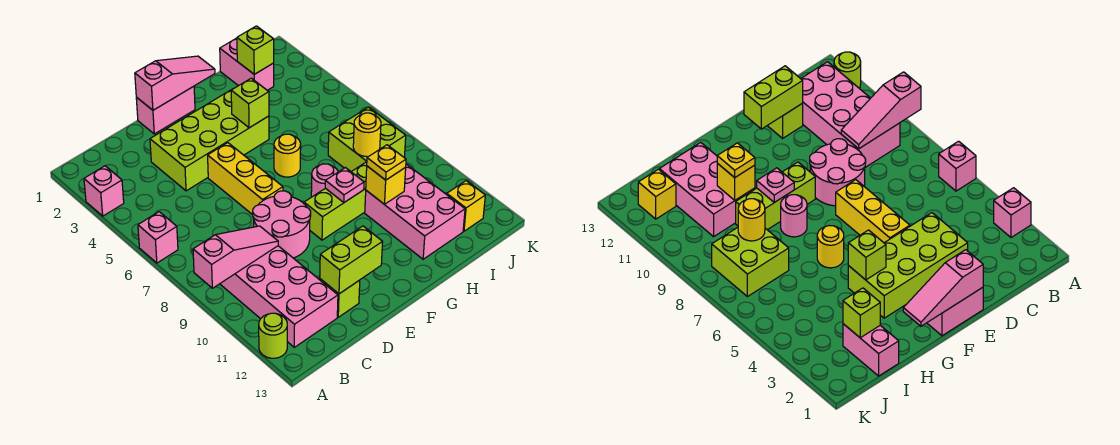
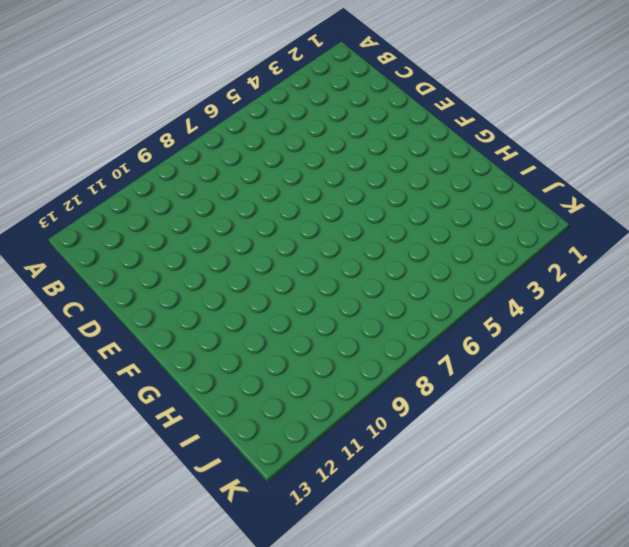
none -> pink brick A3 level 1
none -> pink brick A6 level 1
none -> lime round brick A12 level 1

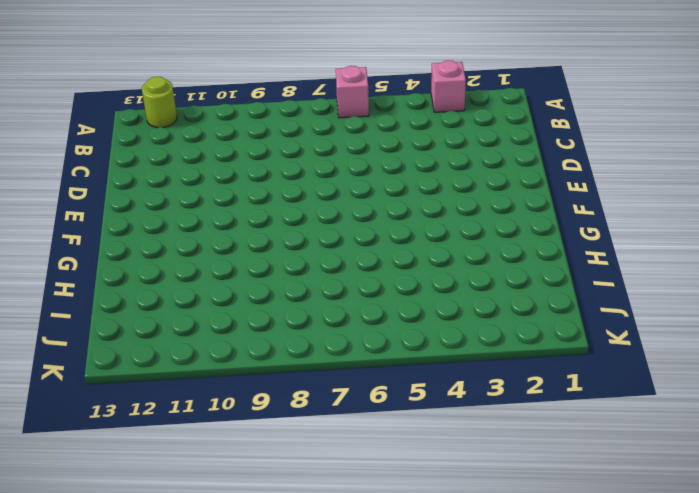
none -> pink brick B9:C12 level 1
none -> lime brick D3:G4 level 1
none -> pink round brick D8:E9 level 1

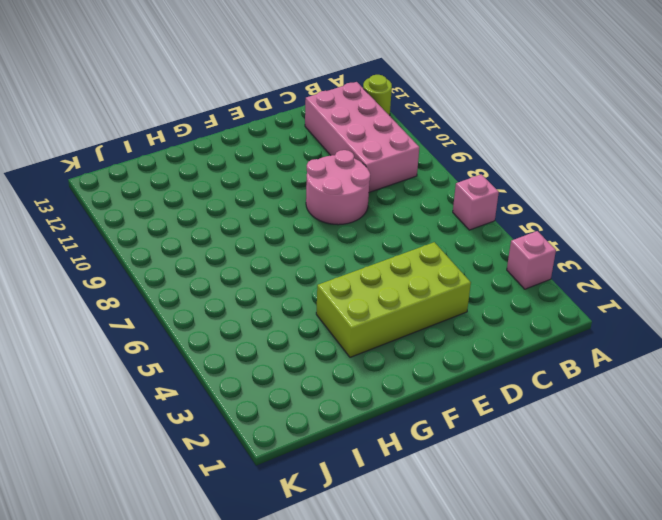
none -> lime brick D12 level 1
none -> pink brick E1:F1 level 1
none -> yellow brick E5:E7 level 1

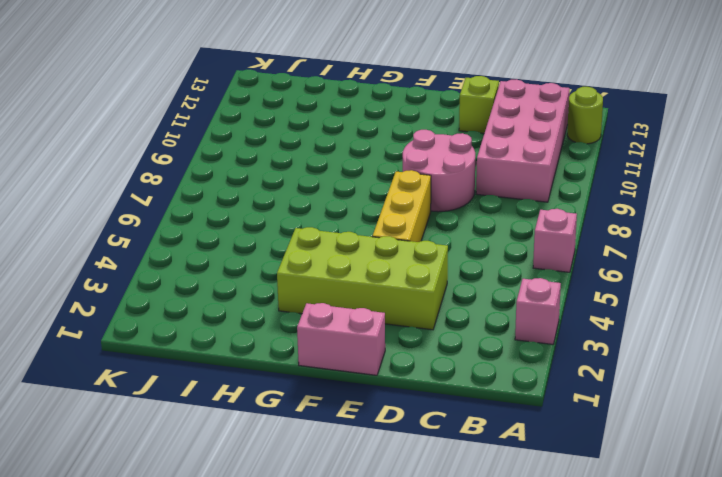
none -> lime brick F9:H9 level 1
none -> yellow round brick G6 level 1
none -> pink round brick G8 level 1

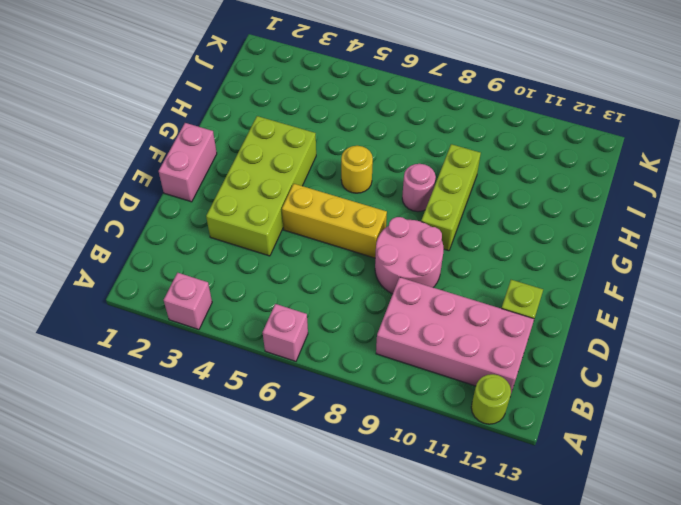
none -> pink brick H10:I12 level 1
none -> pink brick I1:I2 level 1
none -> lime brick I7:J8 level 1

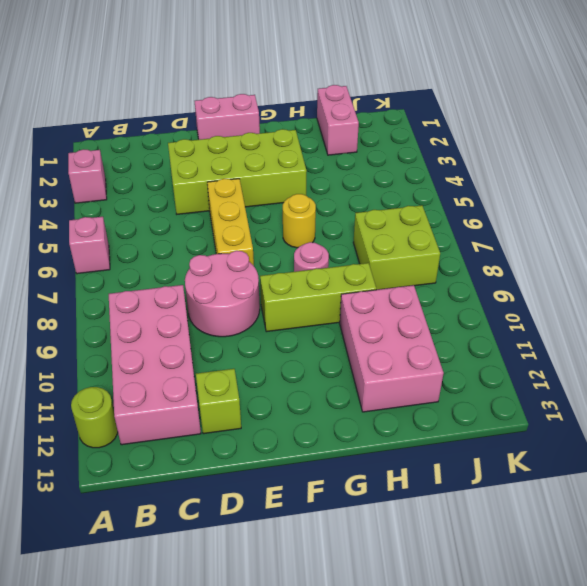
none -> yellow brick J12 level 1
none -> pink slope A9:C9 level 2 top A
none -> lime brick D12:E12 level 2

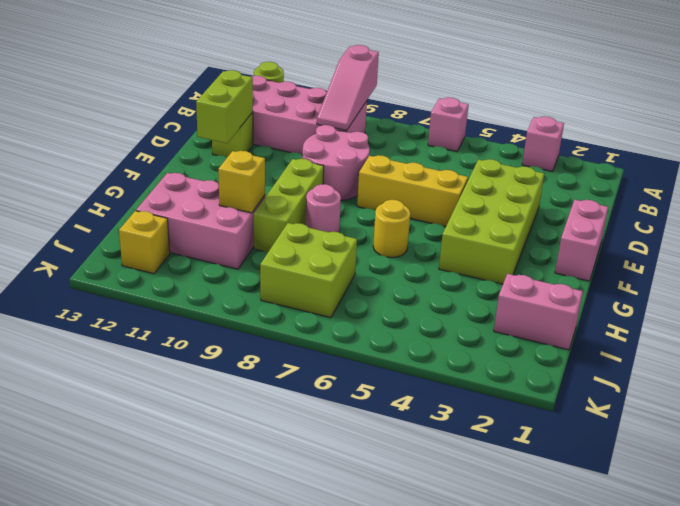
none -> pink slope E1:G1 level 2 top E
none -> lime brick G4 level 2
none -> pink plate G9 level 2

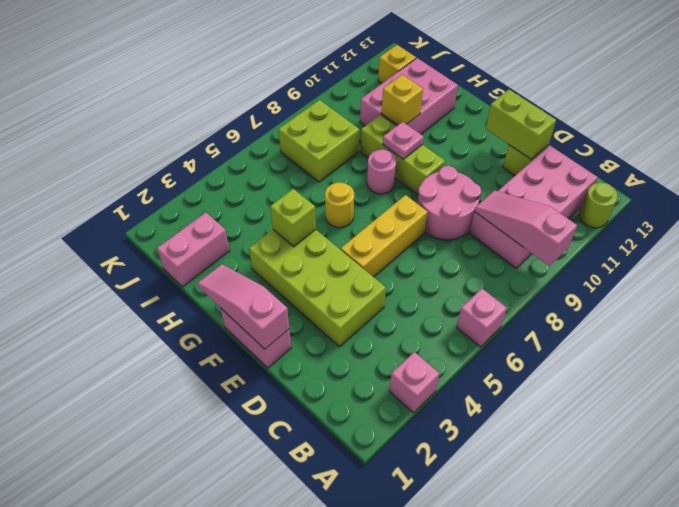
none -> lime brick I2 level 2
none -> yellow round brick I8 level 2
none -> yellow plate H10 level 3

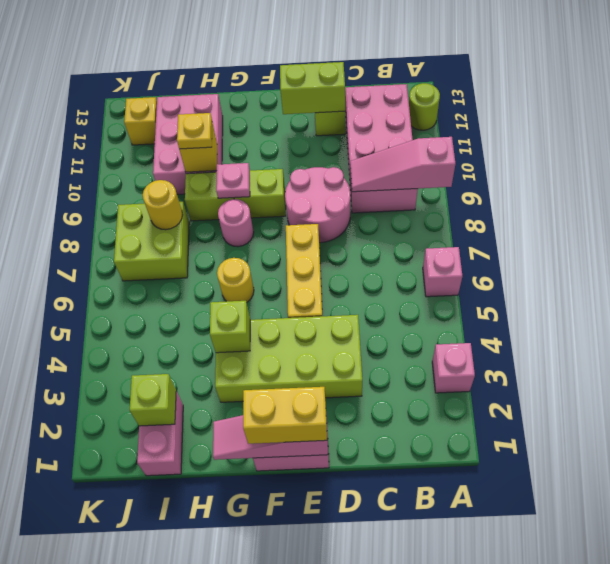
yellow brick E1:F1 level 3 -> none

